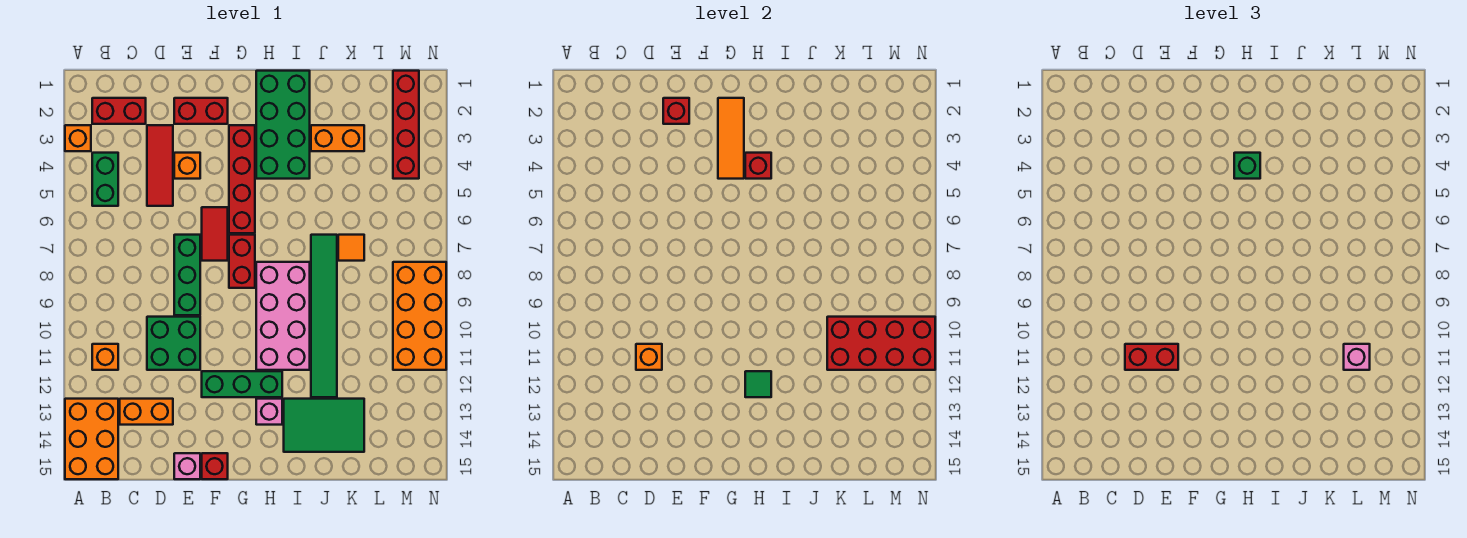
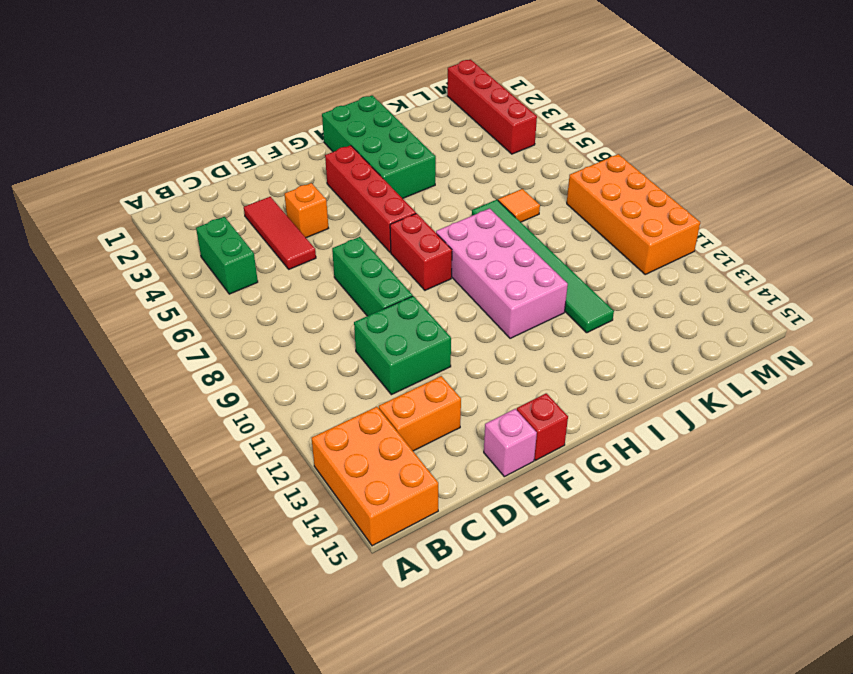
none -> orange brick A3 level 1
none -> red brick B2:C2 level 1
none -> orange brick B11 level 1
none -> red brick E2:F2 level 1

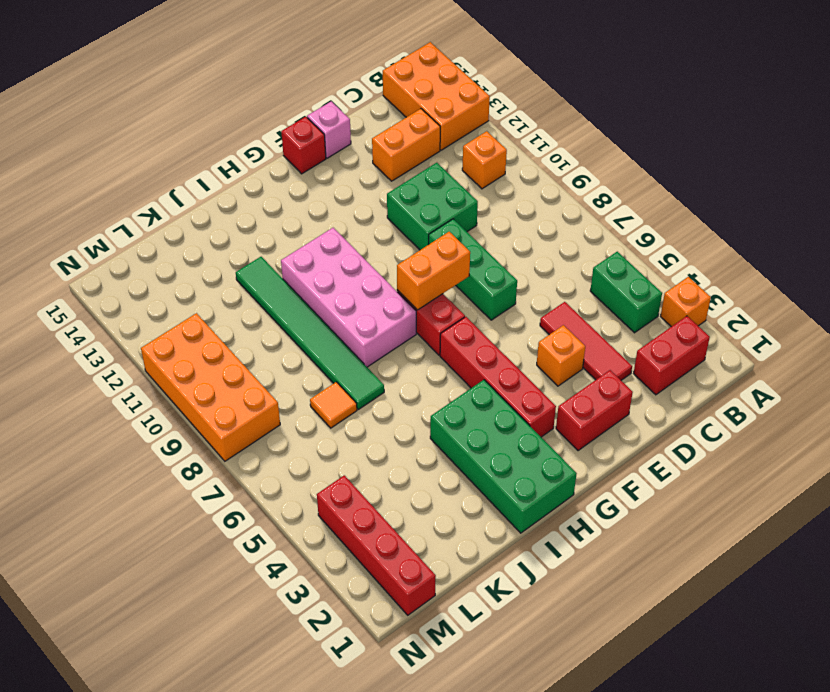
orange brick F8:G8 level 2 -> orange brick J3:K3 level 1
none -> red tile F6:F7 level 1
none -> green brick F12:H12 level 1
none -> pink brick H13 level 1
none -> green tile I13:K14 level 1

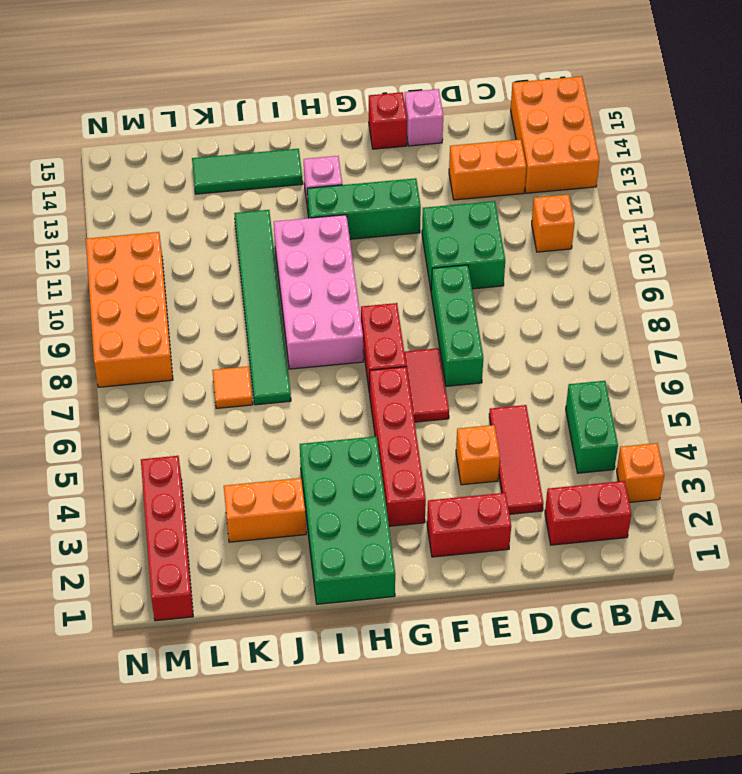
green tile I14:K14 level 1 -> green tile I13:K14 level 1
none -> orange brick D11 level 2
none -> red brick E2 level 2
none -> orange tile G2:G4 level 2
none -> red brick H4 level 2

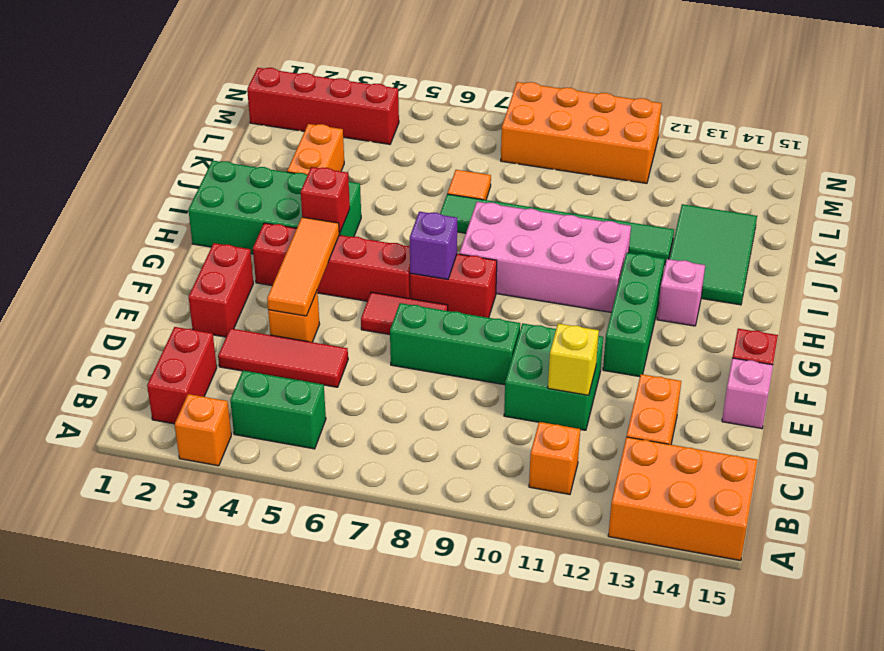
yellow brick D11 level 2 -> orange brick D11 level 2
orange tile E4:G4 level 2 -> orange tile G2:G4 level 2
purple brick G7 level 2 -> none
none -> red brick E2 level 2
none -> green tile H12 level 2
none -> red brick K10:N11 level 2
none -> red brick D11:E11 level 3

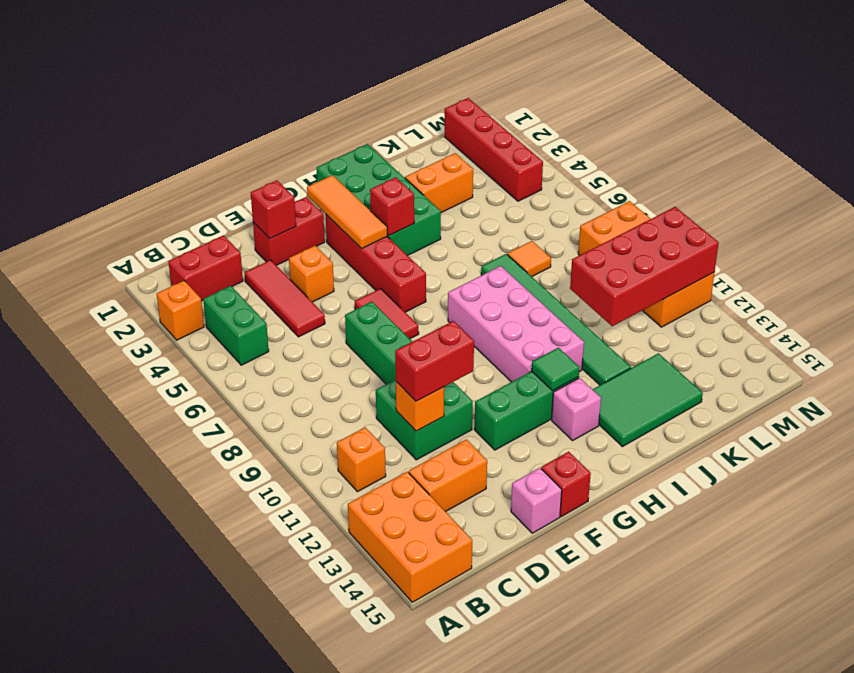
none -> red brick G7:G8 level 1
none -> green brick H4 level 3
none -> pink brick L11 level 3

